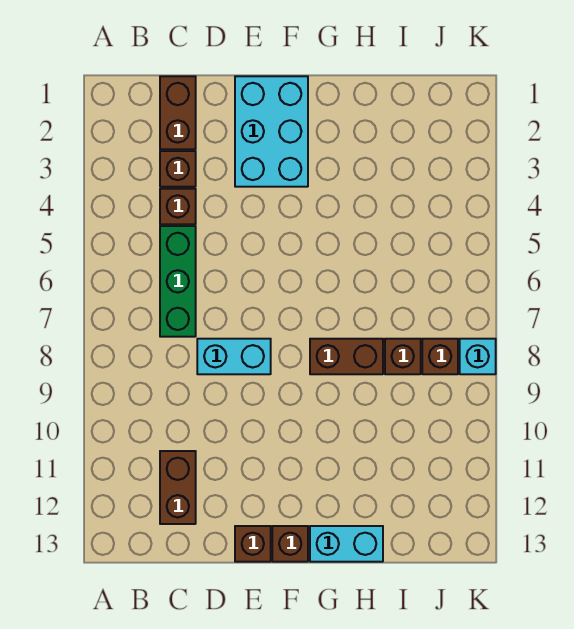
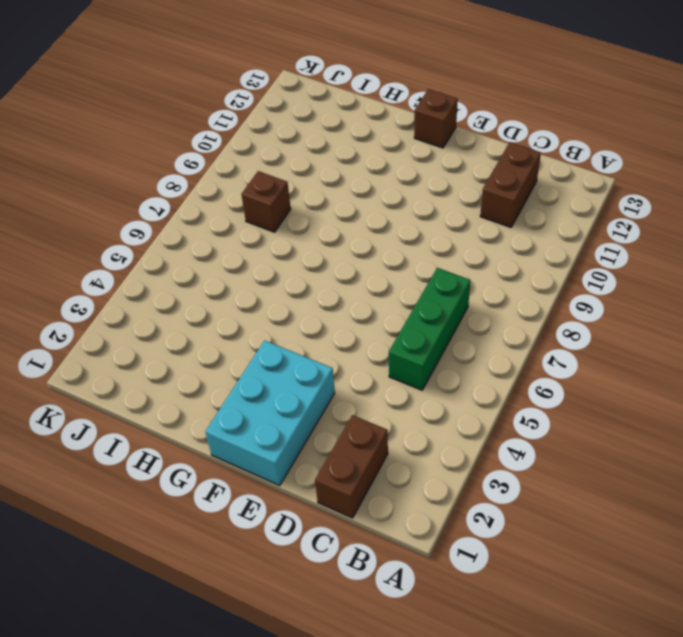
none -> brown brick C3 level 1
none -> brown brick C4 level 1
none -> cyan brick D8:E8 level 1

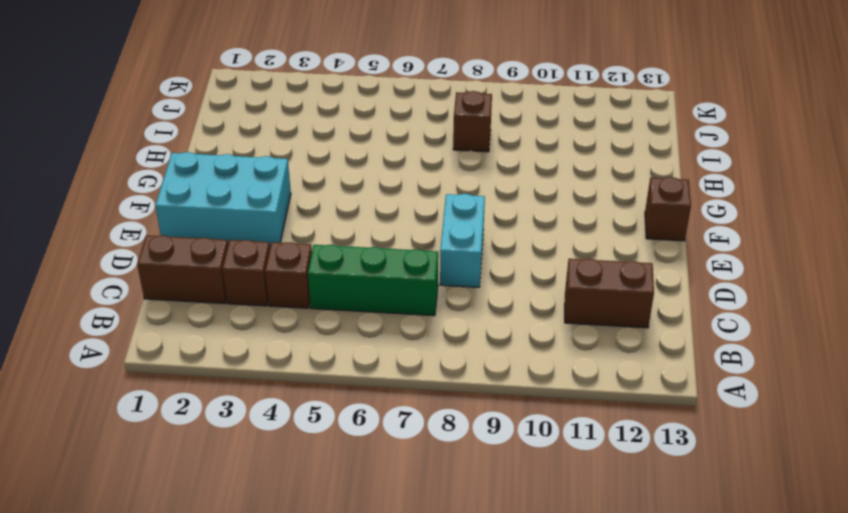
none -> brown brick E13 level 1
none -> brown brick G8:H8 level 1
none -> cyan brick G13:H13 level 1

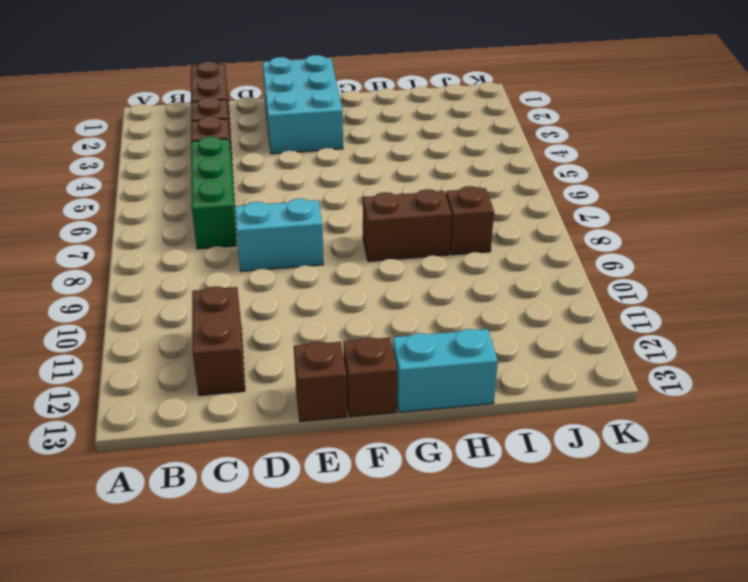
none -> brown brick J8 level 1
none -> cyan brick K8 level 1

